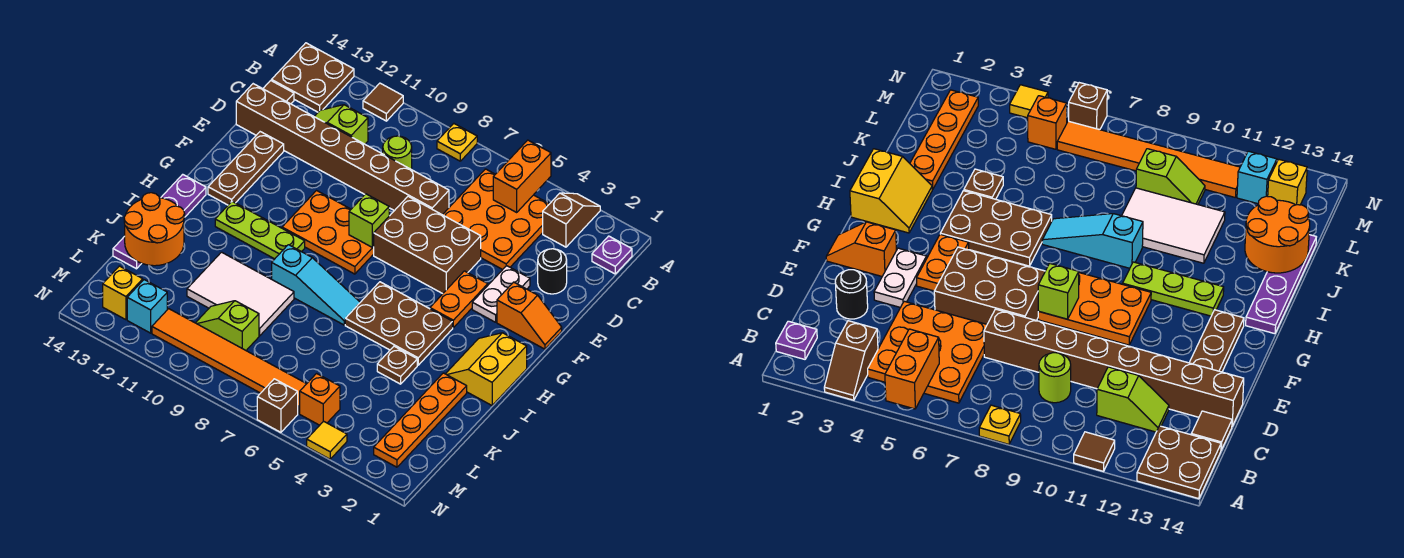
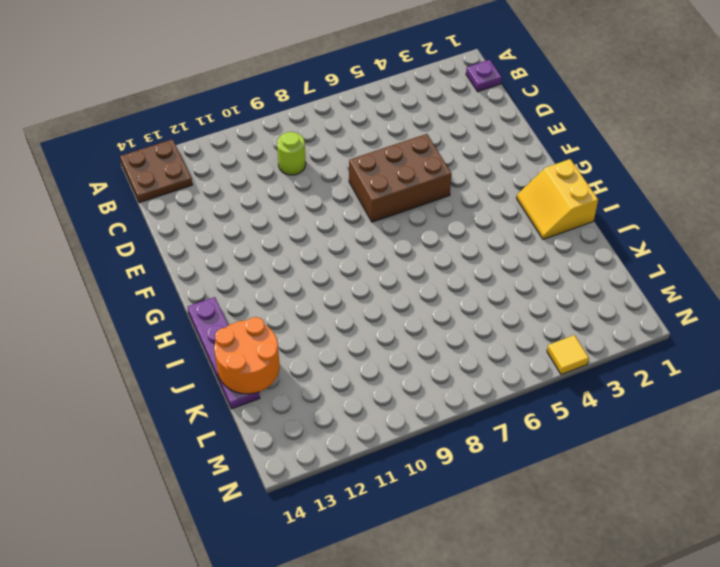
none -> brown slope A3:B3 level 1 top B
none -> yellow plate A8 level 1
none -> brown tile A11 level 1
none -> orange plate B4:D6 level 1

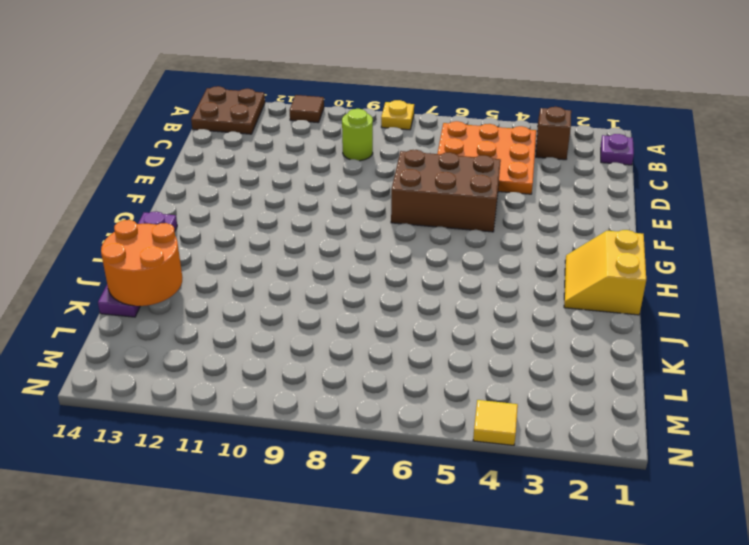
none -> lime slope C11:C12 level 1 top 11
none -> brown tile C14 level 1
none -> black round brick D2 level 1
none -> brown brick D7:D14 level 1

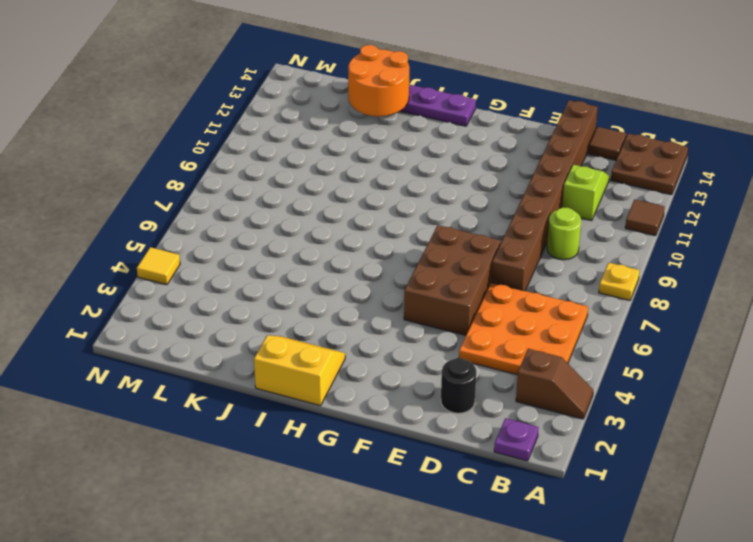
none -> white plate E3:F3 level 1
none -> brown plate E13:G13 level 1
none -> orange slope F1:F2 level 1 top 2
none -> orange plate F4:G4 level 1

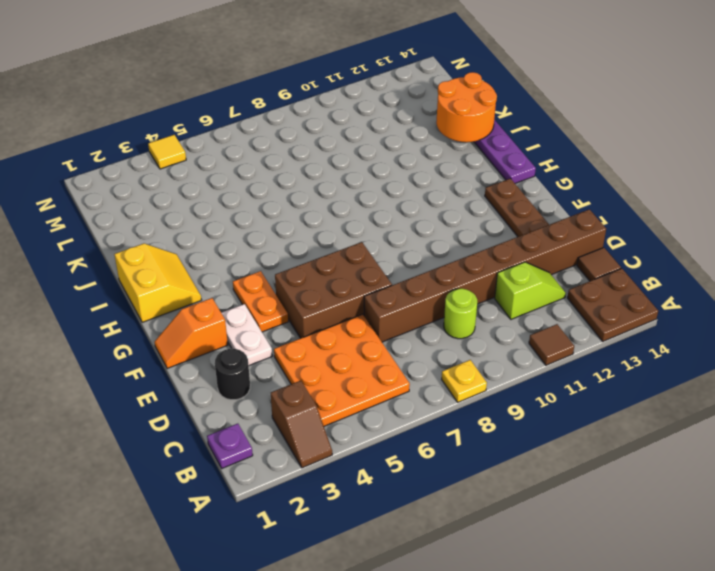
none -> orange plate F8:G10 level 1
none -> brown plate H4:I6 level 1
none -> lime plate H10:H12 level 1
none -> cyan slope I7:I9 level 1 top 9

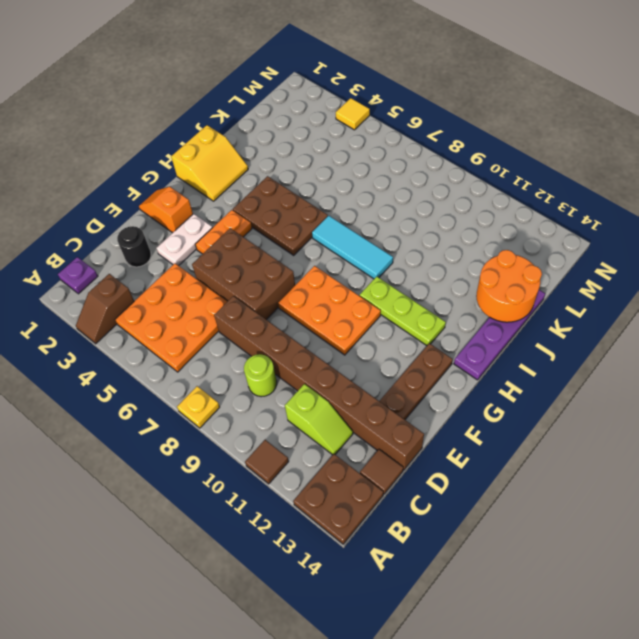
cyan tile I7:I9 level 1 -> cyan slope I7:I9 level 1 top 9
none -> orange plate J2:M2 level 1
none -> brown plate J4 level 1
none -> white tile J9:K11 level 1
none -> lime slope L9:L10 level 1 top 9

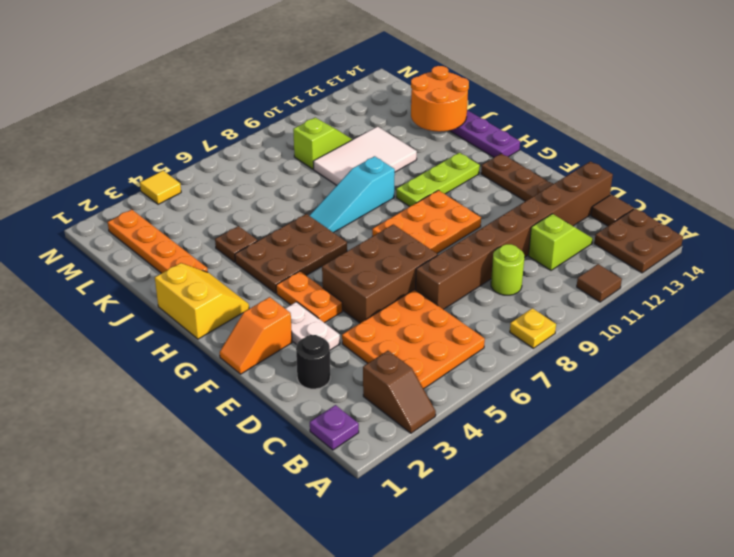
none -> orange brick M5 level 1
none -> orange tile M6:M11 level 1
none -> cyan brick M12 level 1
none -> yellow brick M13 level 1

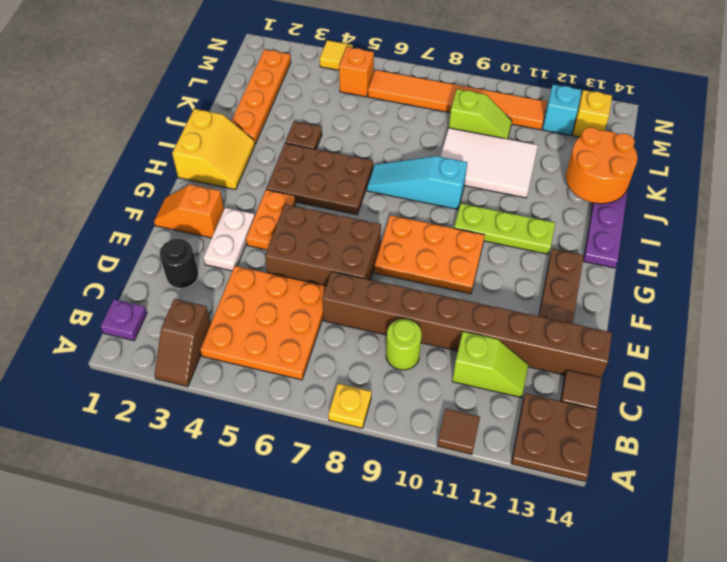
none -> brown brick N6 level 1
none -> orange brick A5:B5 level 2
none -> lime brick F8 level 2

